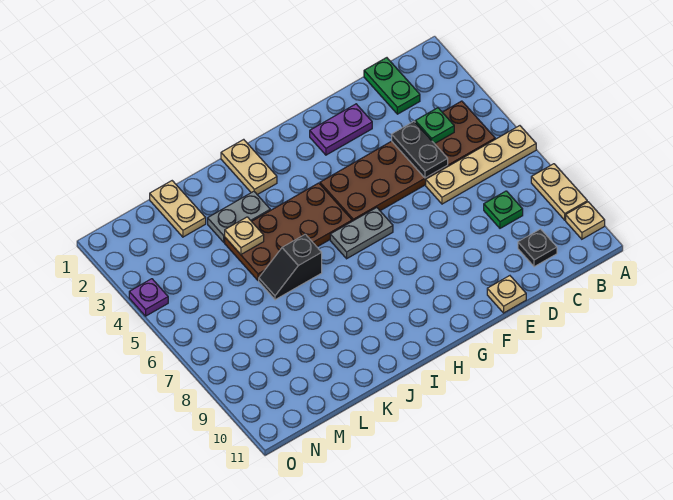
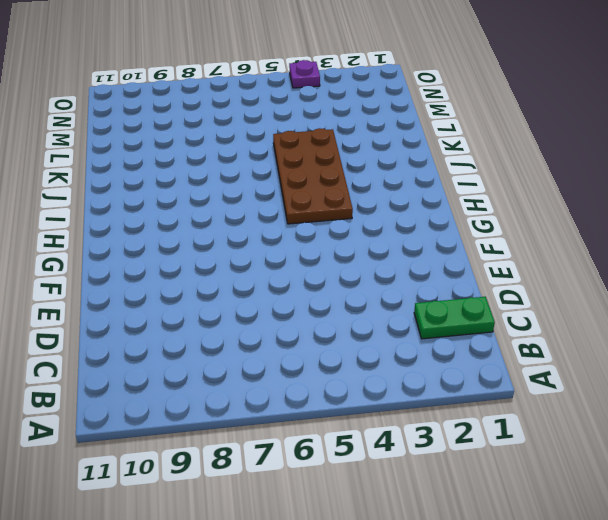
none -> tan plate A6:D6 level 1
none -> tan plate A8:A9 level 1
none -> tan plate A10 level 1

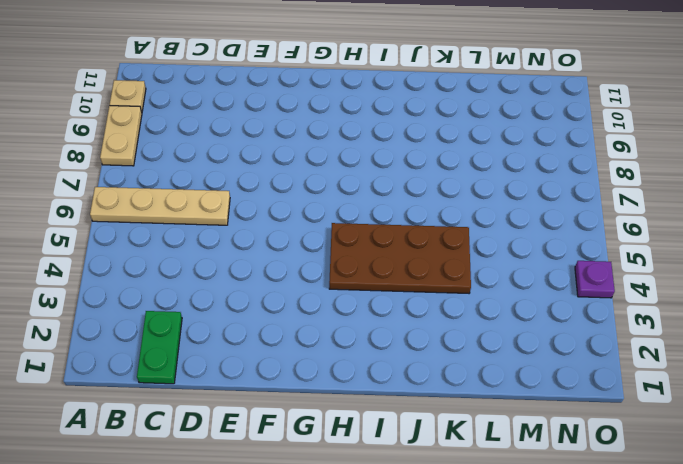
none -> brown plate B4:G5 level 1
none -> green plate C8 level 1
none -> black plate C10 level 1

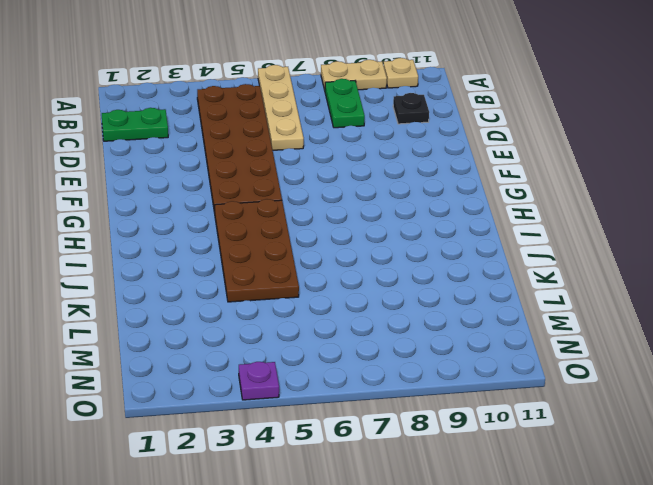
green plate B8:C8 level 1 -> green plate C8 level 1
none -> purple plate E2:F2 level 1
none -> tan plate E11 level 1
none -> grey plate G6:H6 level 1

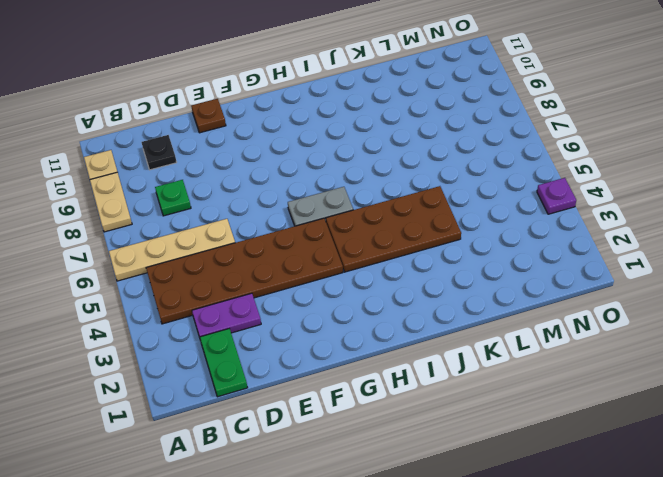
purple plate C3:D3 level 1 -> purple plate E2:F2 level 1
brown plate E11 level 1 -> tan plate E11 level 1
none -> tan plate I1:I2 level 1
none -> grey plate J3:K3 level 1
none -> black slope J6:K6 level 1 top J

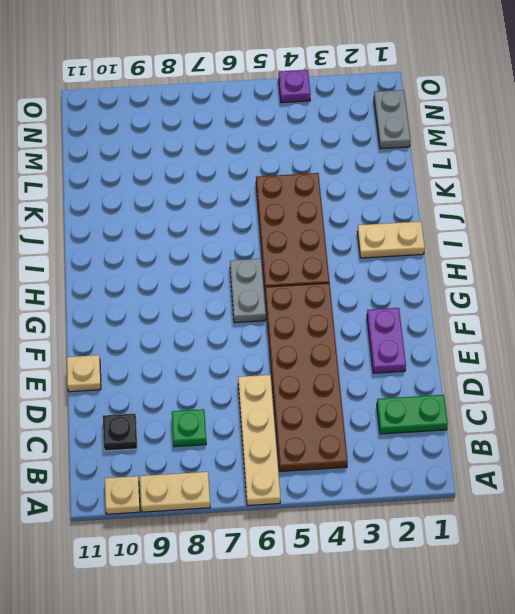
grey plate M1:N1 level 1 -> grey plate J3:K3 level 1
none -> black slope J6:K6 level 1 top J
none -> tan plate L1:L2 level 1
none -> green plate C4 level 2

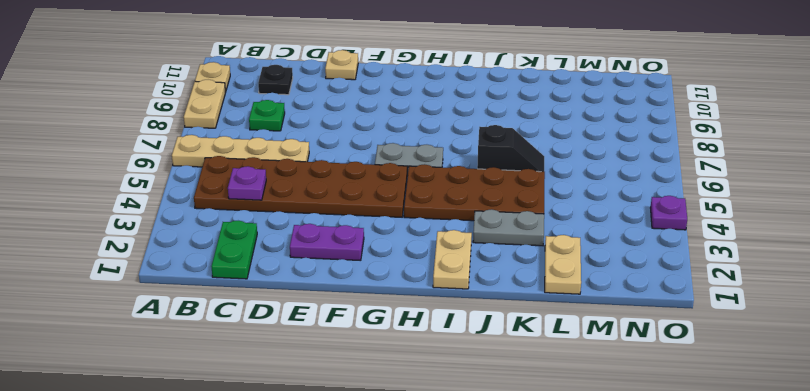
purple plate C4 level 2 -> green plate C4 level 2
none -> black plate D4:D5 level 2
none -> tan plate K4 level 2

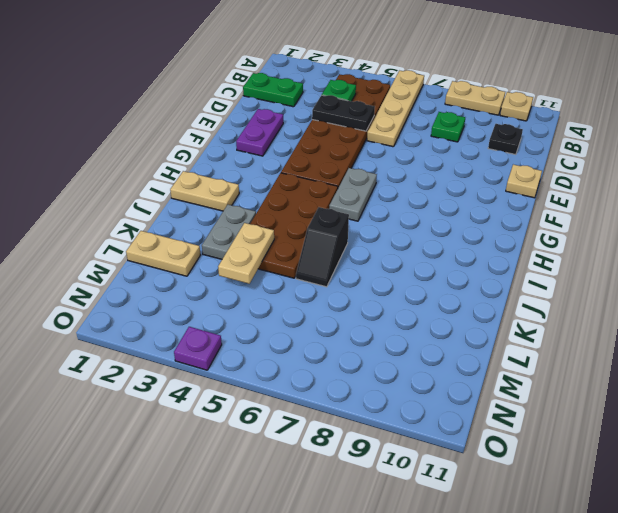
tan plate K4:L4 level 2 -> tan plate K4 level 2

